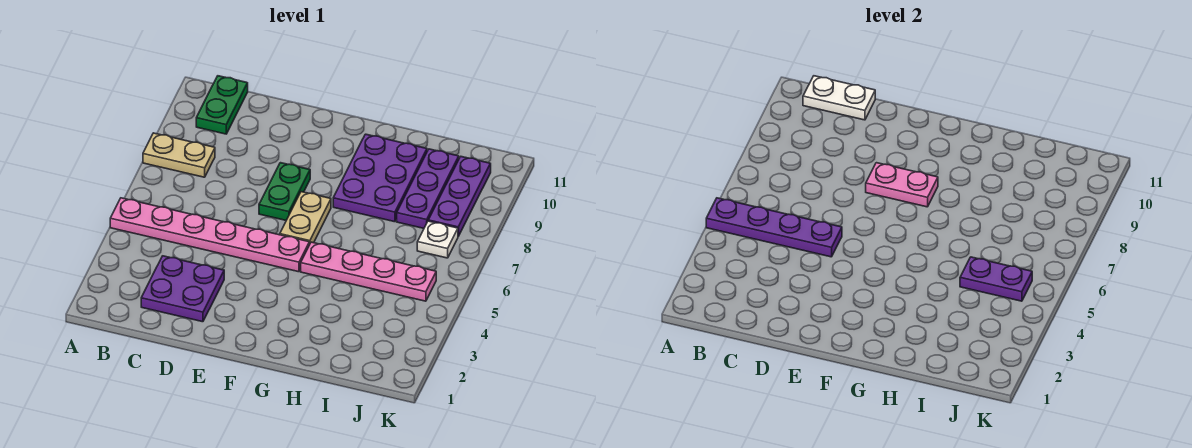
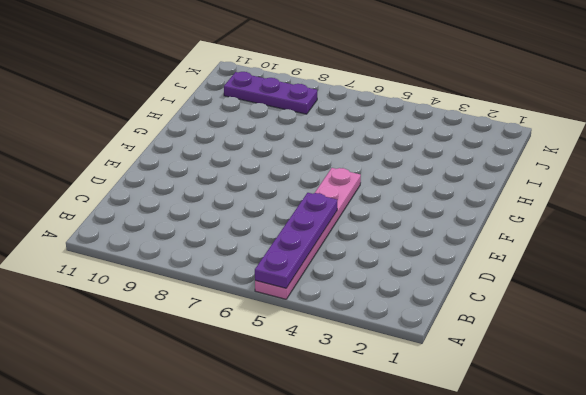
none -> tan plate A8:B8 level 1
none -> green plate B10:B11 level 1
none -> purple plate C2:D3 level 1

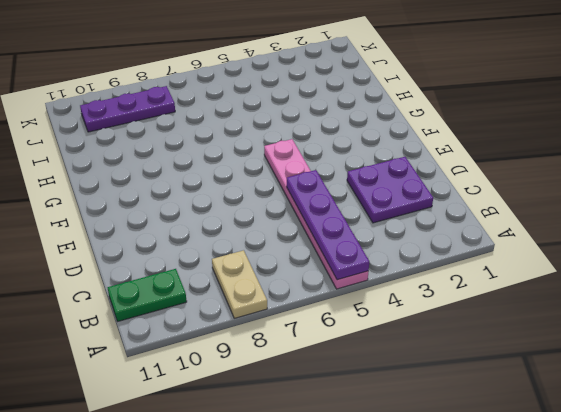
none -> green plate E7:E8 level 1
none -> tan plate F6:F7 level 1
none -> pink plate G5:J5 level 1

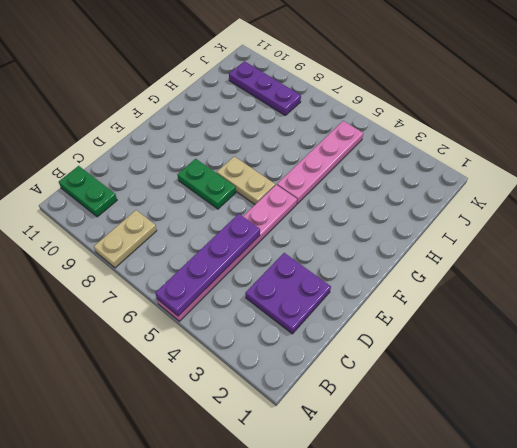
none -> purple plate G8:H10 level 1
none -> purple plate I8:I10 level 1
none -> white plate J7 level 1

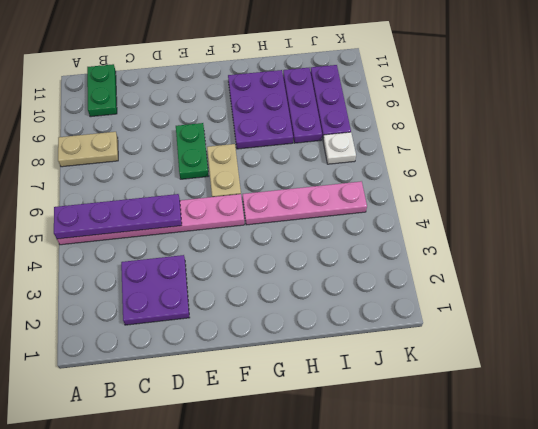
none -> white plate B11:C11 level 2
none -> pink plate E8:F8 level 2
none -> purple plate I5:J5 level 2

